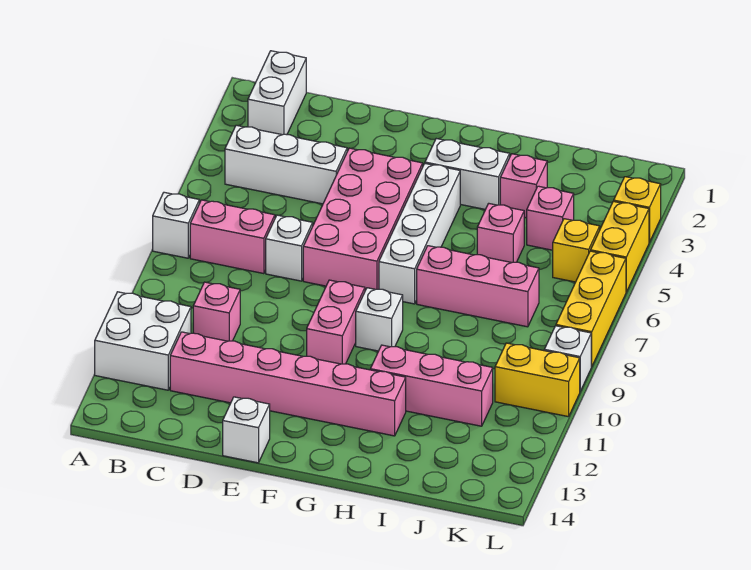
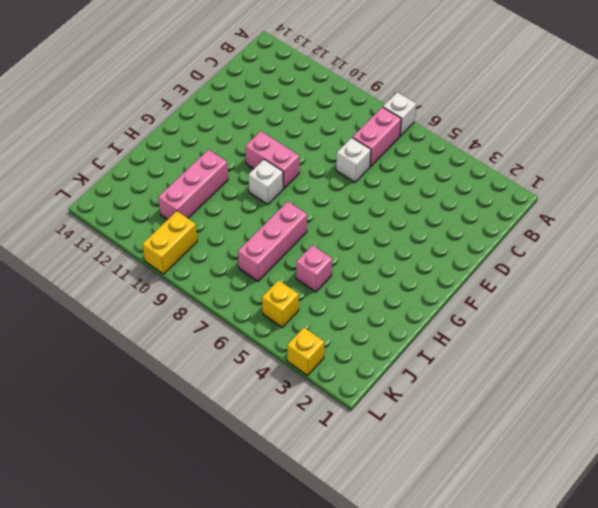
none -> white brick A11:B12 level 1
none -> white brick B1:B2 level 1
none -> white brick B4:D4 level 1

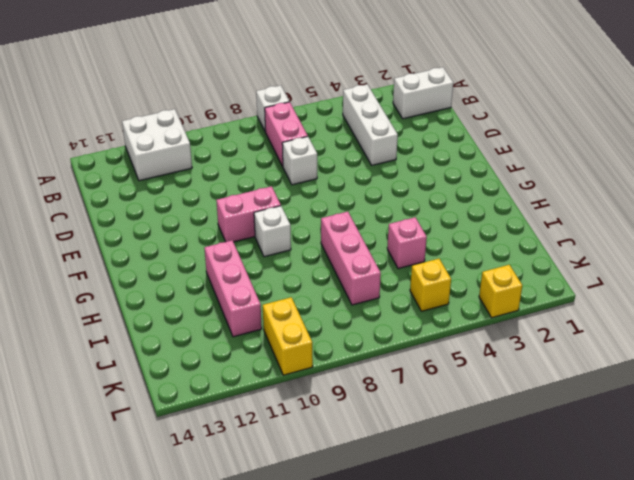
none -> pink brick C10 level 1
none -> pink brick C12:H12 level 1
none -> pink brick E4:F7 level 1

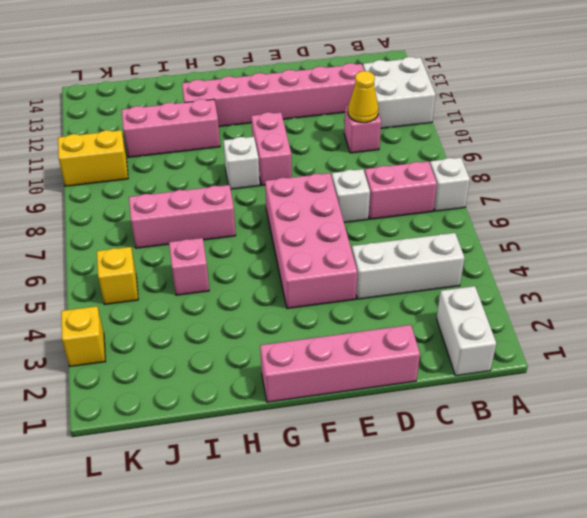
yellow cone C10 level 2 -> none
pink brick D1:G1 level 1 -> none
none -> white brick E14 level 1
none -> white brick G3:H3 level 1
none -> white brick G4:G7 level 1

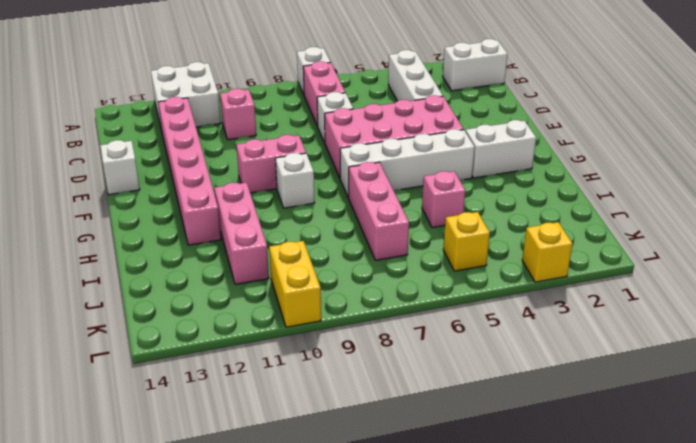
white brick G2:G3 level 1 -> white brick G3:H3 level 1
none -> pink brick I3 level 1
none -> pink brick J4 level 1
none -> yellow brick L4:L5 level 1

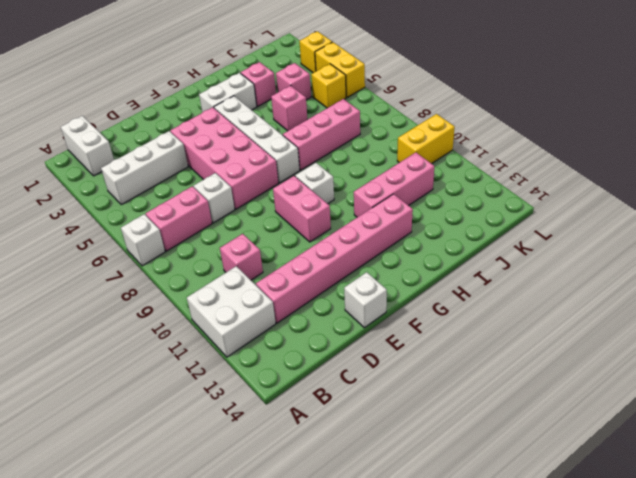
none -> yellow brick L6:L8 level 1
none -> white brick L9 level 1

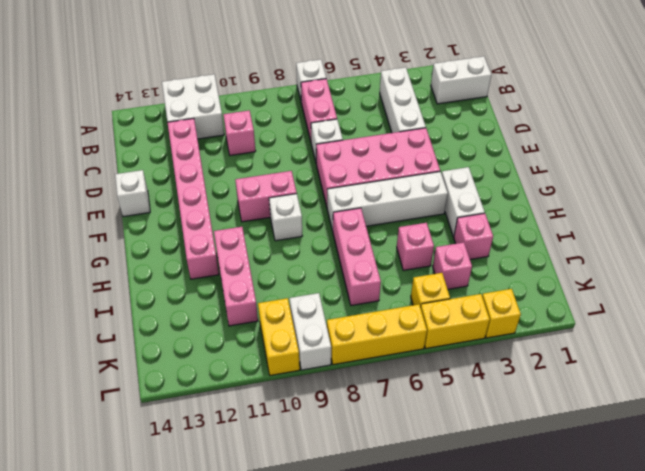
white brick K9:L9 level 1 -> white brick L9 level 1

